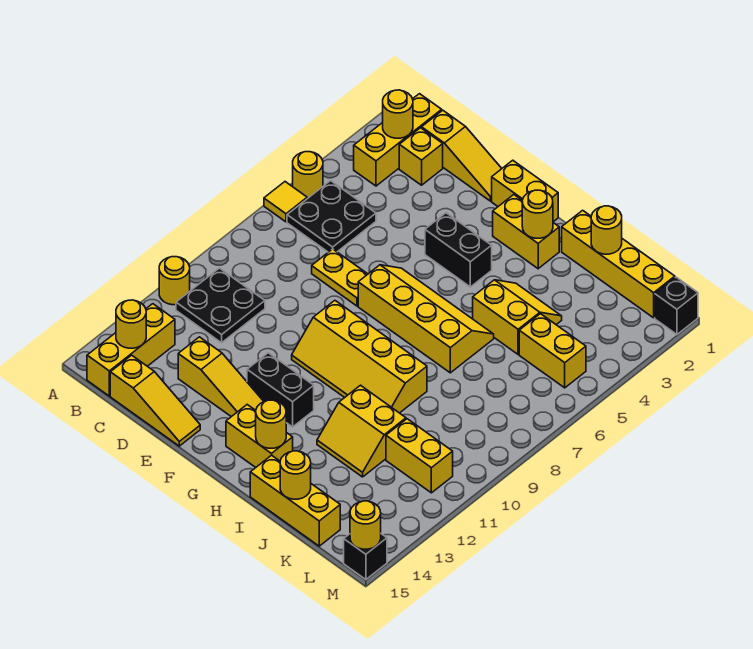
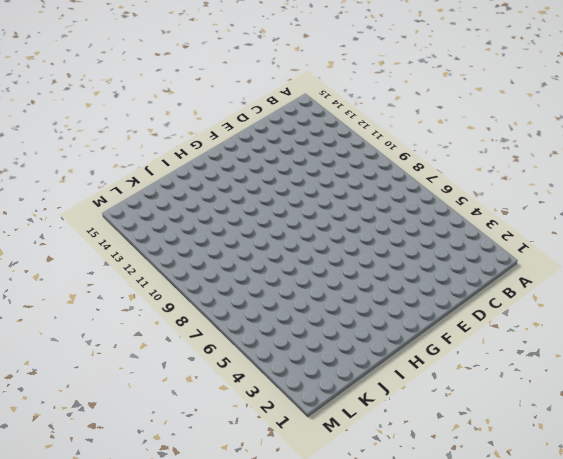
none -> yellow round brick A5 level 1
none -> yellow tile A6 level 1
none -> yellow round brick A11 level 1
none -> yellow brick B1:B3 level 1

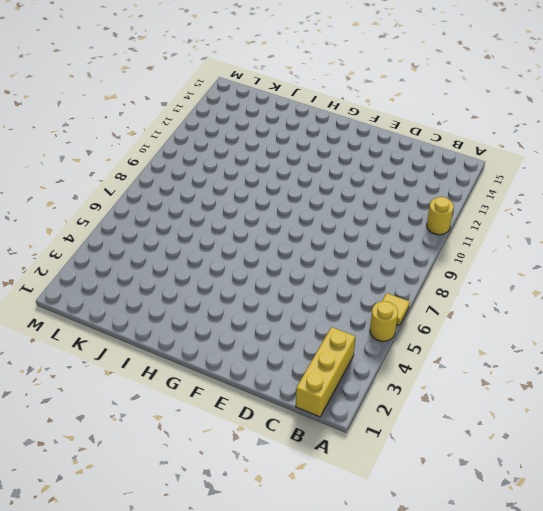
none -> black plate B5:C6 level 1
none -> black plate B10:C11 level 1
none -> yellow brick B13:B15 level 1
none -> yellow slope C1:E1 level 1 top C

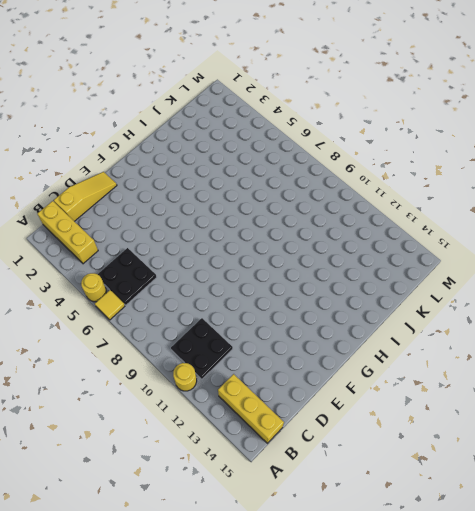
none -> yellow brick C2 level 1
none -> yellow slope C15:E15 level 1 top C
none -> yellow plate D7:E7 level 1
none -> yellow slope D13:F13 level 1 top D

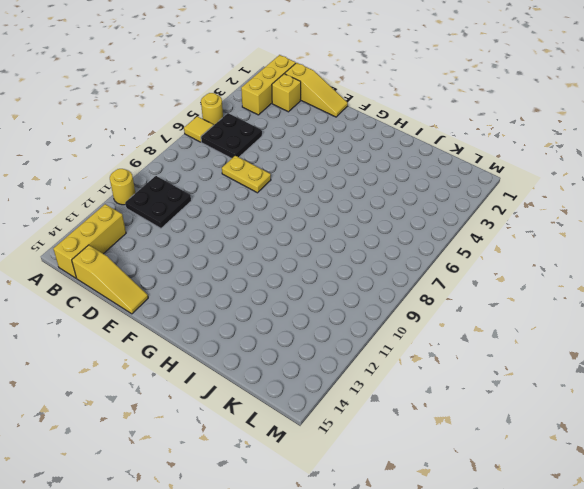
none -> yellow slope D13:F13 level 1 top D
none -> yellow brick F1:G1 level 1
none -> black brick F4:G4 level 1
none -> yellow slope F6:I7 level 1 top 7

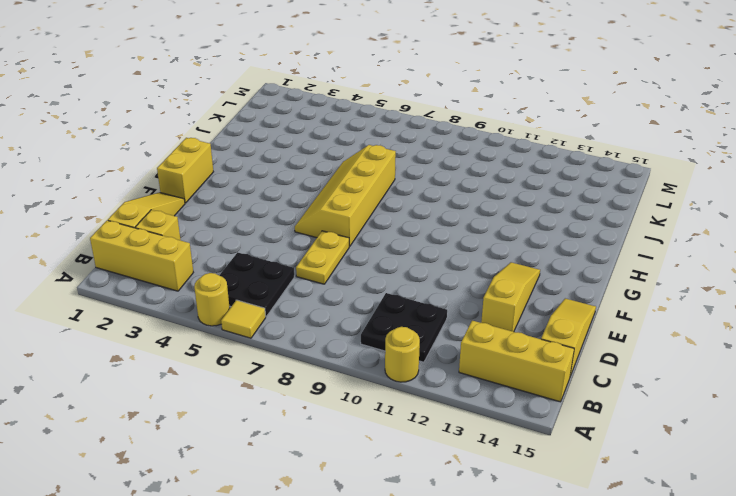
none -> black brick F4:G4 level 1
none -> yellow slope F9:I10 level 1 top 9
none -> black brick F12:G12 level 1
none -> yellow brick G2:H2 level 1

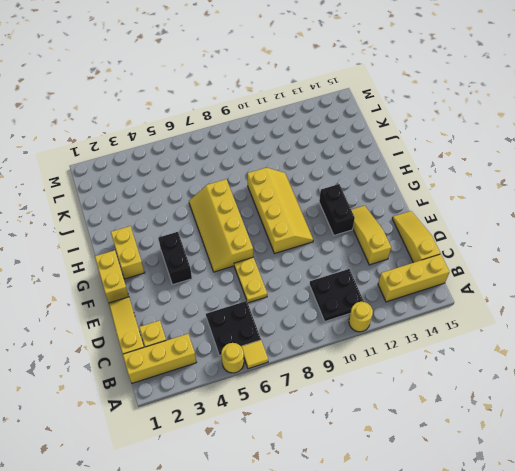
none -> yellow brick G14:H14 level 1
none -> yellow brick I1:L1 level 1
none -> yellow slope I4:J5 level 1 top 5
none -> yellow slope I11:J12 level 1 top 11

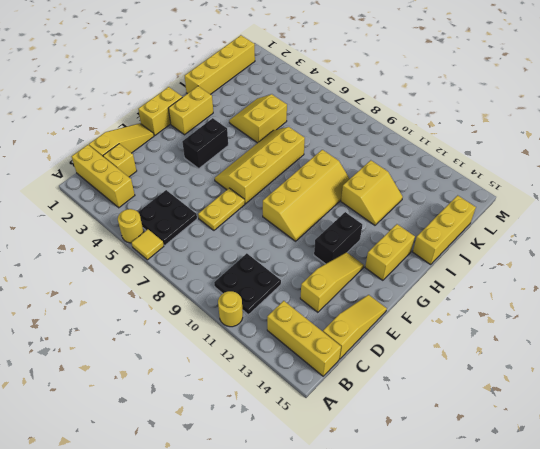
none -> yellow brick K5:L5 level 1
none -> yellow brick K11:L11 level 1
none -> black brick M1 level 1
none -> black brick M15 level 1

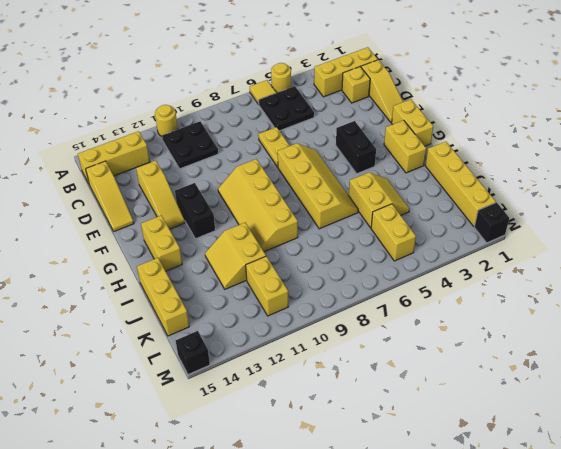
none -> yellow round brick B2 level 2
none -> yellow round brick B14 level 2
none -> yellow round brick H2 level 2
none -> yellow round brick H14 level 2

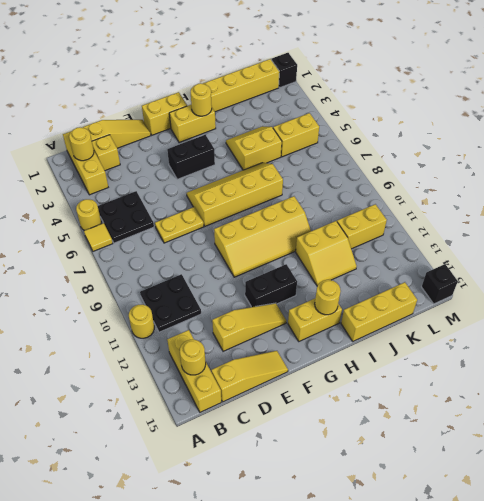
none -> yellow round brick J1 level 2
none -> yellow round brick J15 level 2
none -> yellow round brick M15 level 2

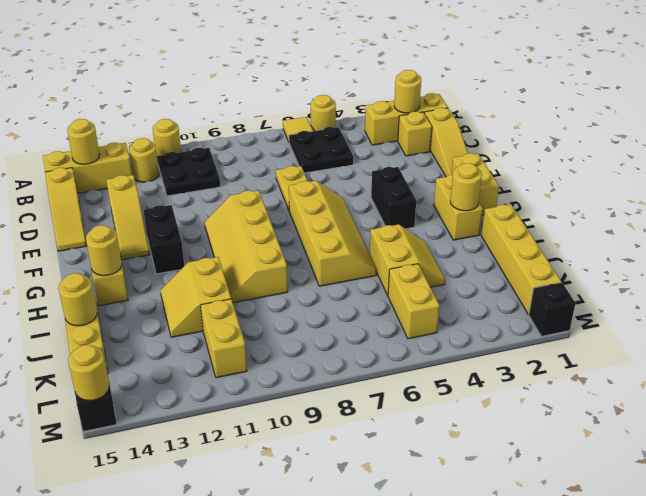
yellow round brick B12 level 1 -> yellow round brick J1 level 2

